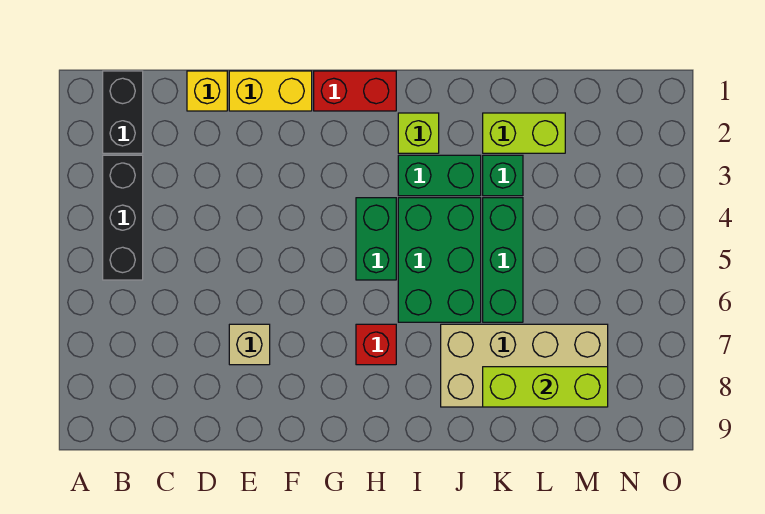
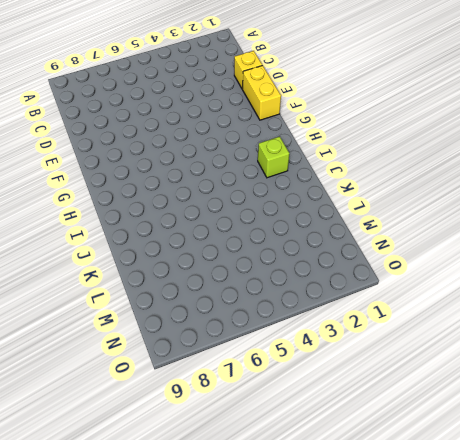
none -> black brick B1:B2 level 1
none -> black brick B3:B5 level 1
none -> tan brick E7 level 1

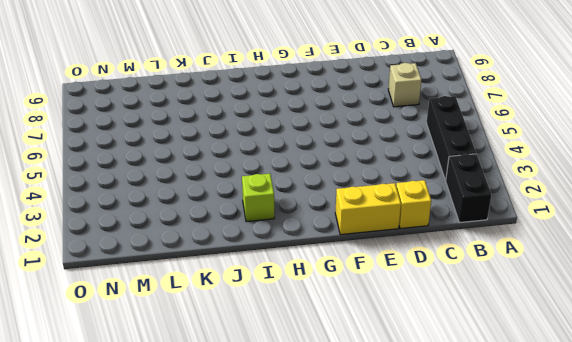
tan brick C7 level 1 -> tan brick E7 level 1
none -> red brick G1:H1 level 1
none -> green brick H4:H5 level 1
none -> red brick H7 level 1

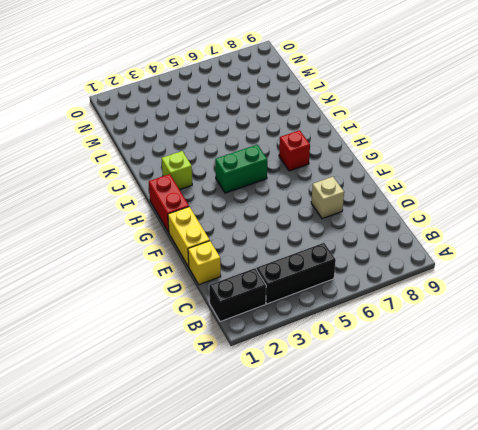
none -> green brick I3:J3 level 1
none -> green brick I4:J6 level 1
none -> tan brick J7:M8 level 1

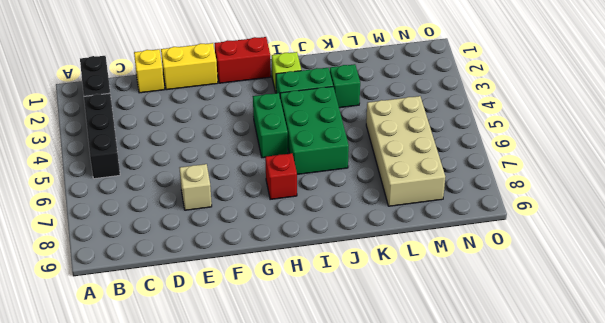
tan brick L5:M8 level 1 -> tan brick J7:M8 level 1
none -> lime brick K2:L2 level 1
none -> green brick K4:K6 level 1
none -> lime brick K8:M8 level 2

